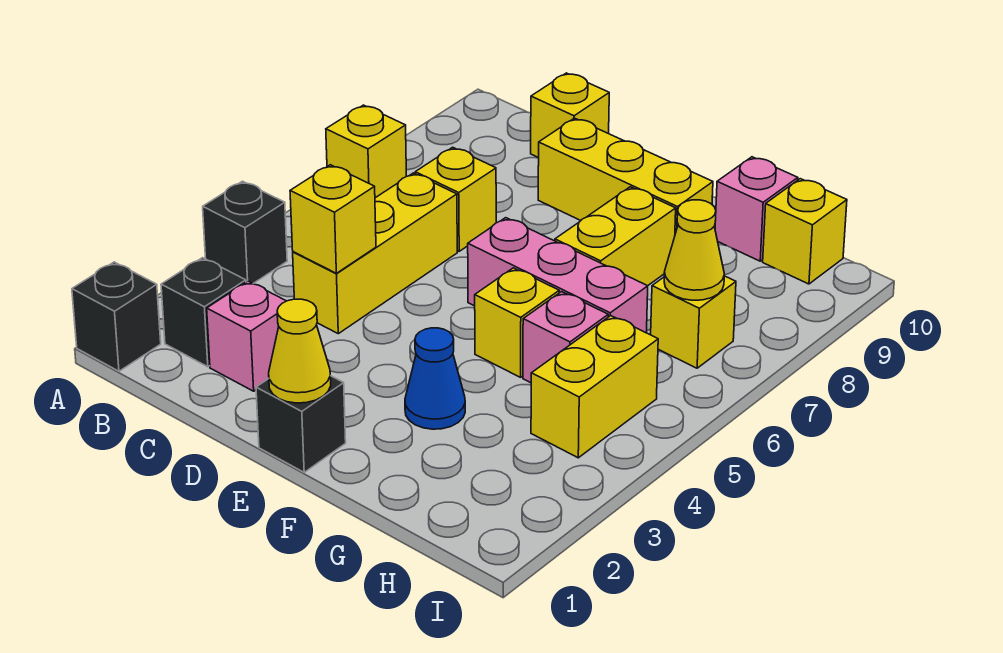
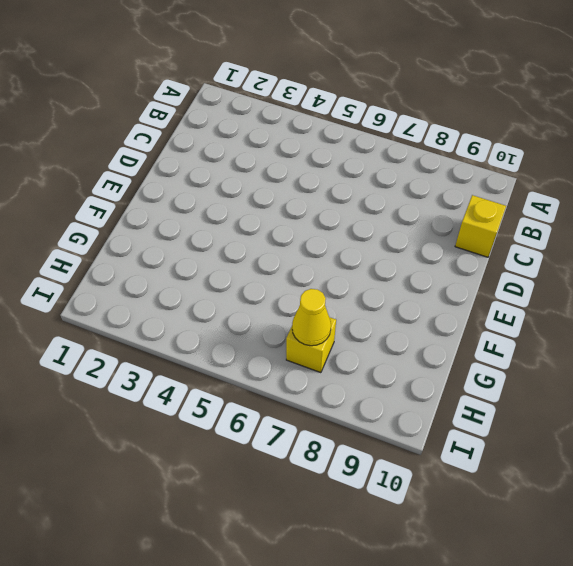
none -> black brick A1 level 1
none -> black brick A4 level 1
none -> yellow brick A7 level 1

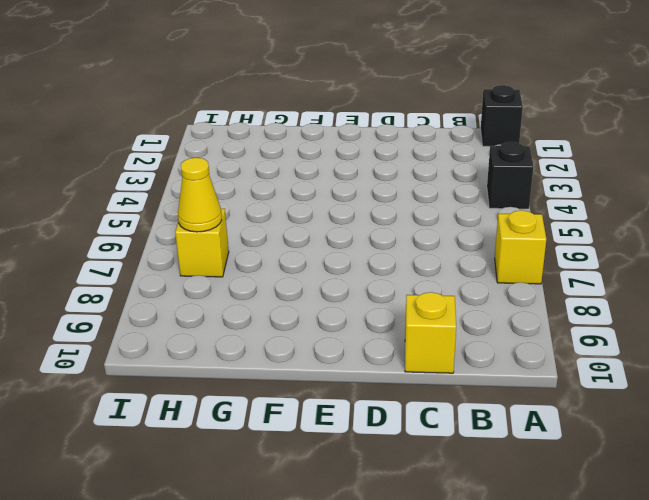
none -> black brick B2 level 1
none -> pink brick C2 level 1
none -> yellow brick C4:C6 level 1

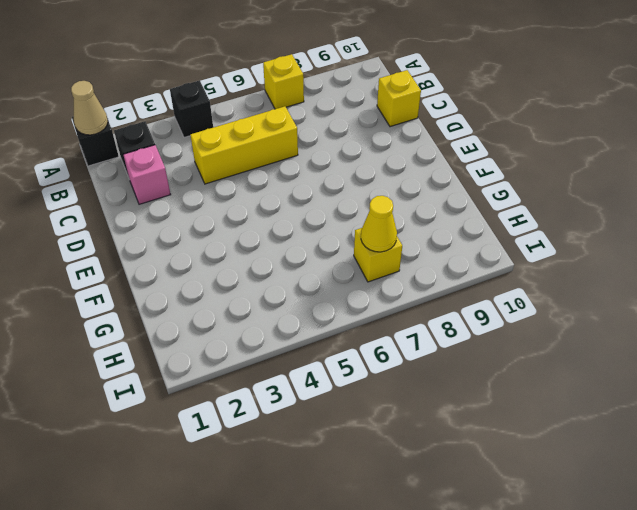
tan cone A1 level 2 -> none
none -> yellow brick C7 level 1
none -> yellow brick D9:F9 level 1
none -> black brick E1 level 1

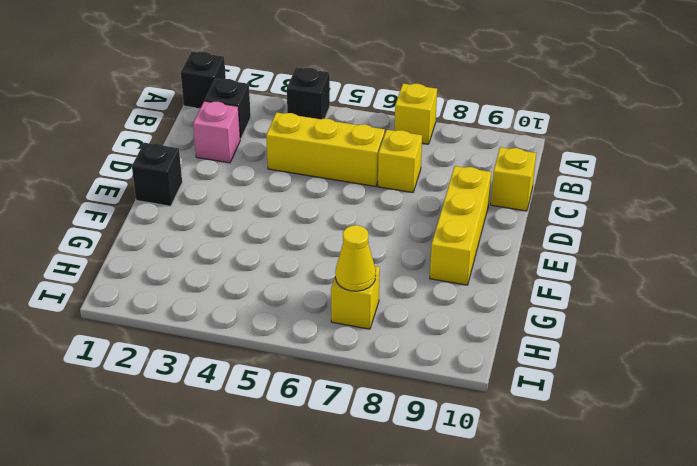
none -> pink brick E6:G6 level 1
none -> blue cone F3 level 1
none -> yellow brick F5 level 1

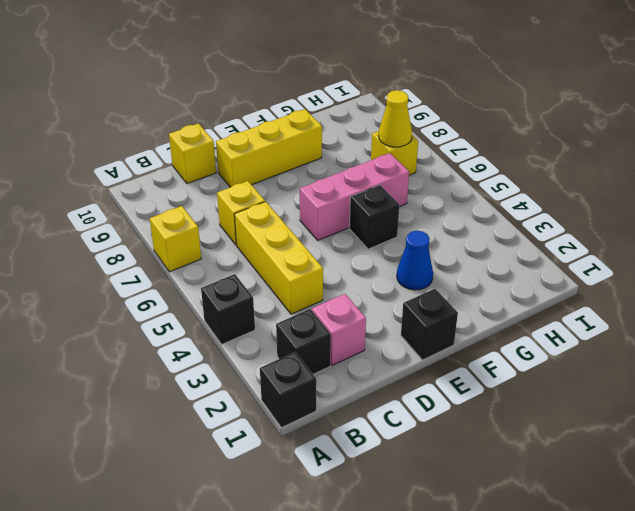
black brick F5 level 1 -> yellow brick F5 level 1
none -> yellow brick F7:F8 level 1
none -> pink brick G5 level 1
none -> pink brick G10 level 1

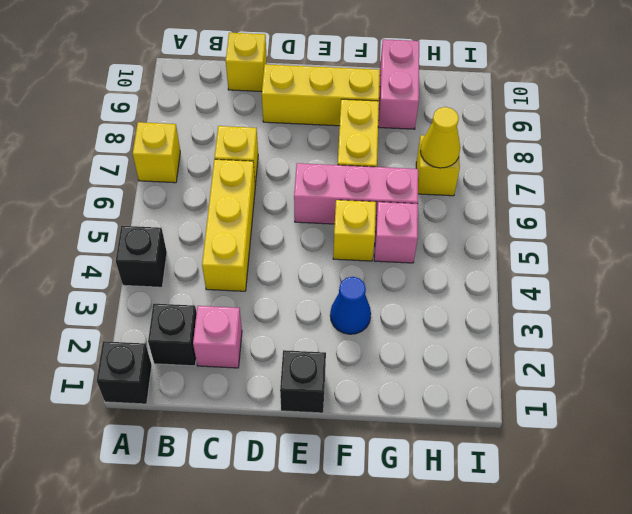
pink brick G9:G10 level 1 -> pink brick G10 level 1
none -> yellow brick H4:H5 level 1
none -> yellow brick H10 level 1
none -> yellow brick C4 level 2

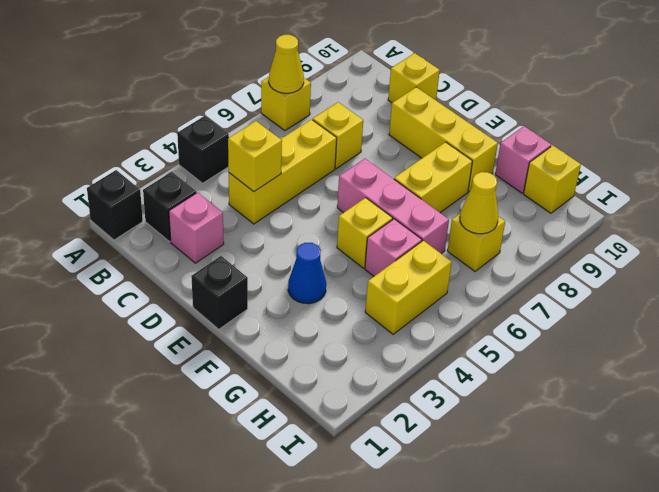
yellow cone A7 level 2 -> yellow cone E1 level 2

